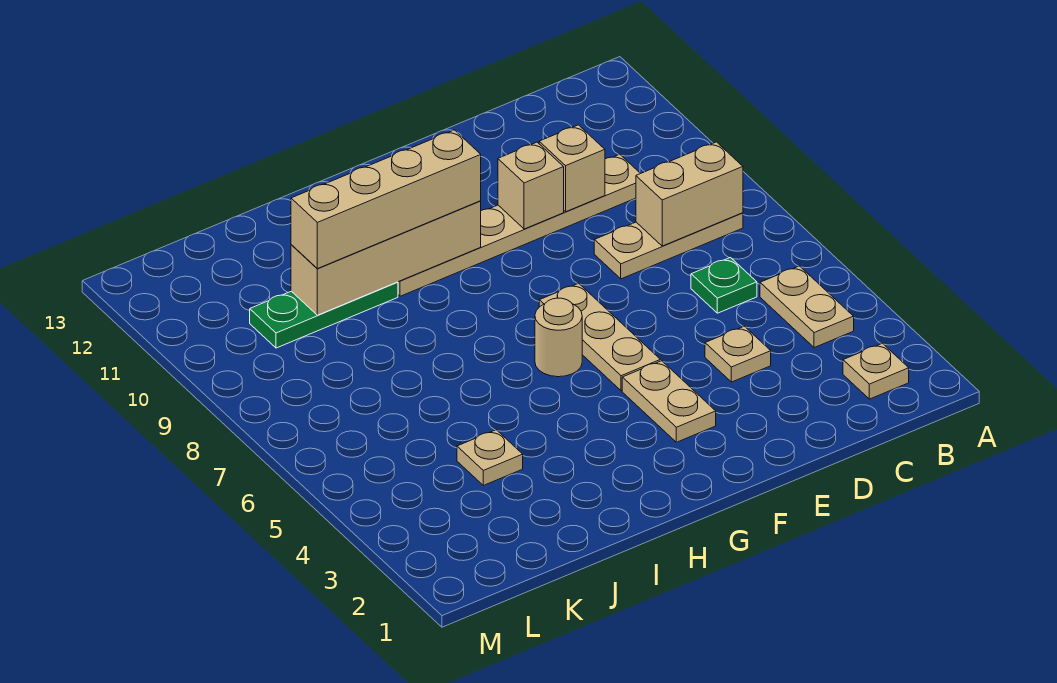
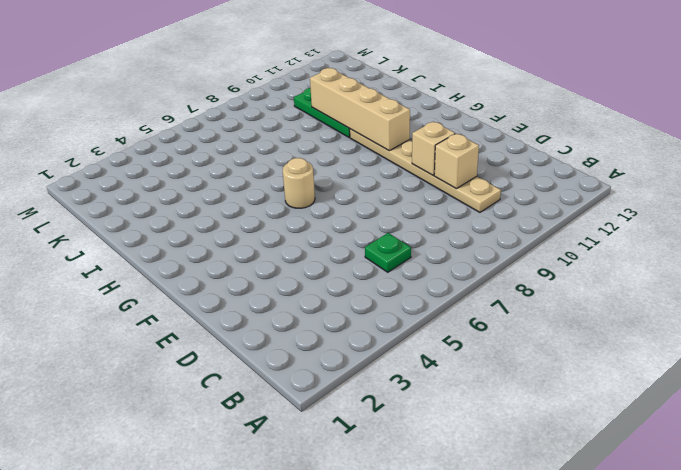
none -> tan plate B2 level 1
none -> tan plate B4:B5 level 1
none -> tan plate B8:D8 level 1

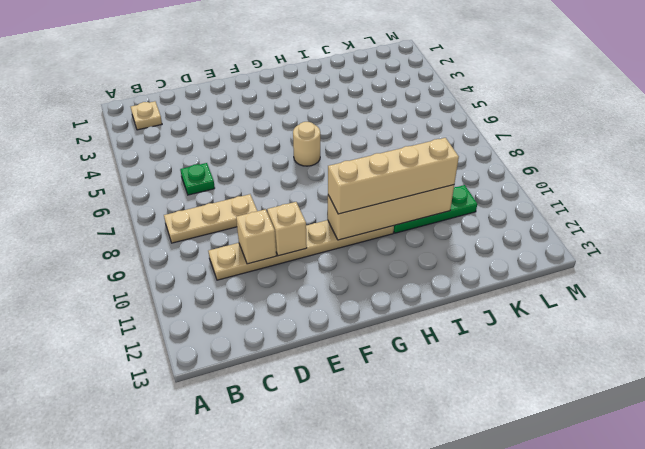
none -> tan plate B4:B5 level 1
none -> tan plate D4 level 1
none -> tan plate F3:F4 level 1

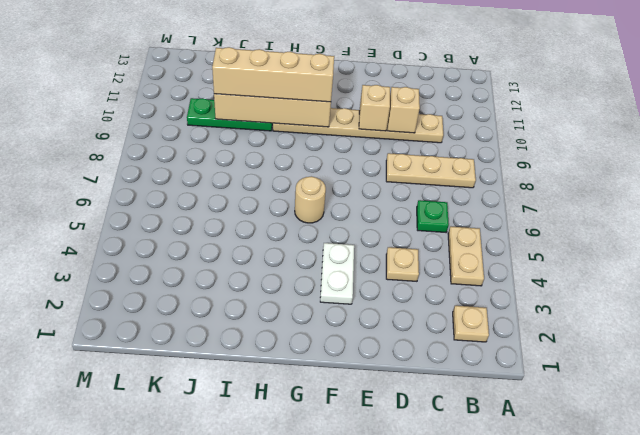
white plate F3:F4 level 1 -> tan plate F3:F4 level 1
none -> tan plate F5:F7 level 1
none -> tan plate J4 level 1
none -> tan brick B8:C8 level 2

